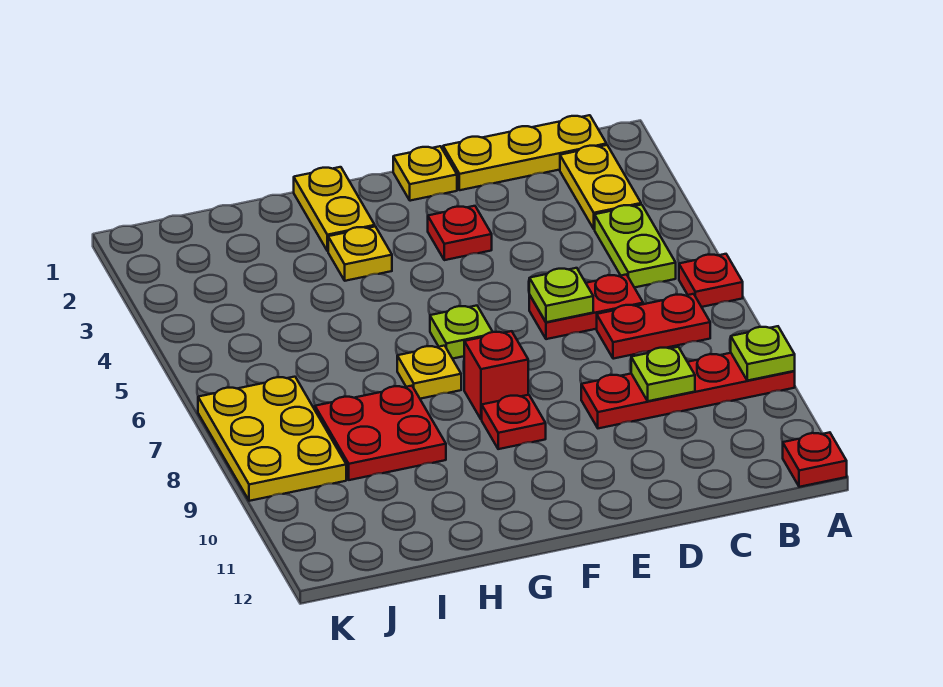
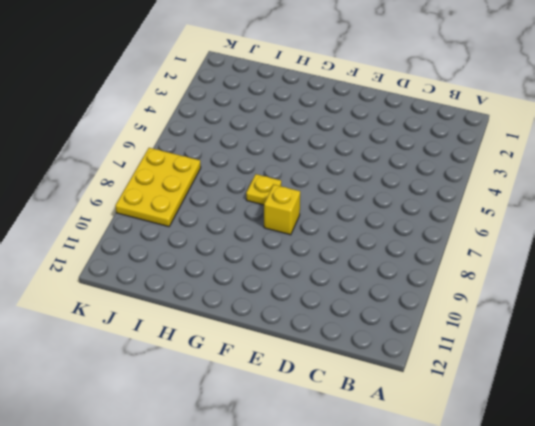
yellow brick F8 level 1 -> red brick F8 level 1
none -> red plate A6 level 1
none -> red plate A9:D9 level 1
none -> red plate A12 level 1

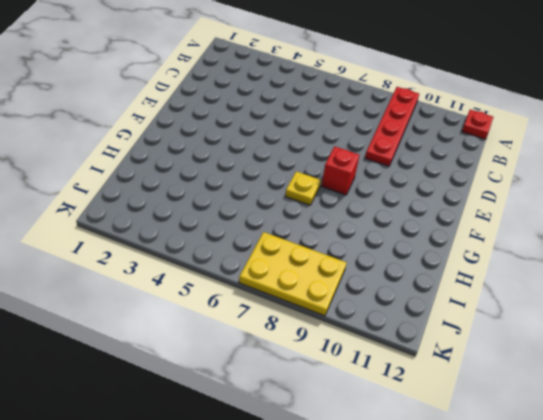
none -> red plate A6 level 1
none -> yellow plate B1:D1 level 1
none -> yellow plate B2:B3 level 1

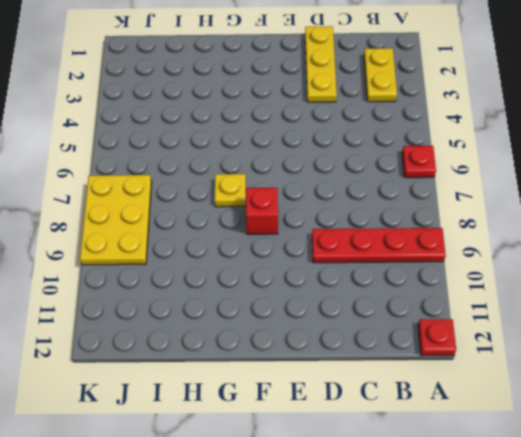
yellow plate D1:D3 level 1 -> yellow plate B1:D1 level 1
none -> lime plate B4:B5 level 1
none -> red plate B7:C7 level 1
none -> red plate C6:D6 level 1

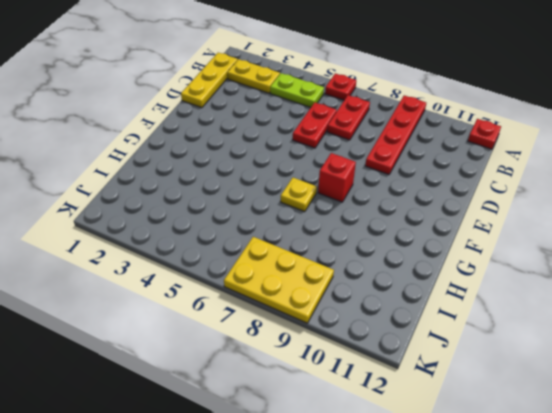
none -> yellow plate E1 level 1
none -> red plate E3 level 1
none -> lime plate F6 level 1

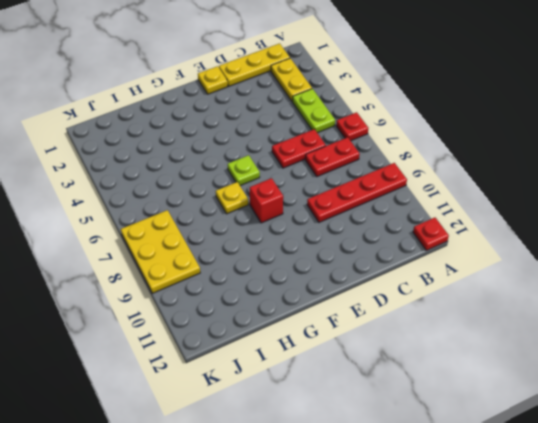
none -> red plate E3 level 1
none -> red plate F9 level 1
none -> yellow plate G1:G2 level 1

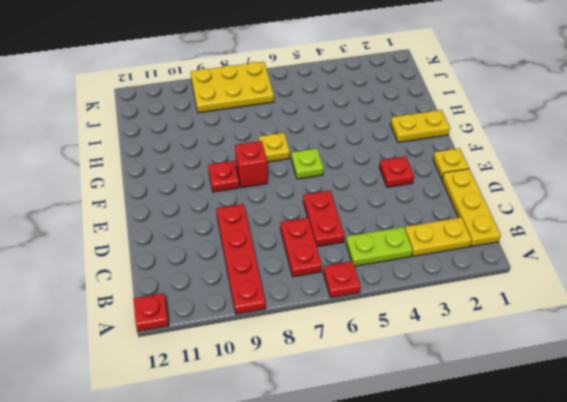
none -> yellow plate G3 level 1
none -> red plate H8:I9 level 1
none -> lime plate A9 level 2

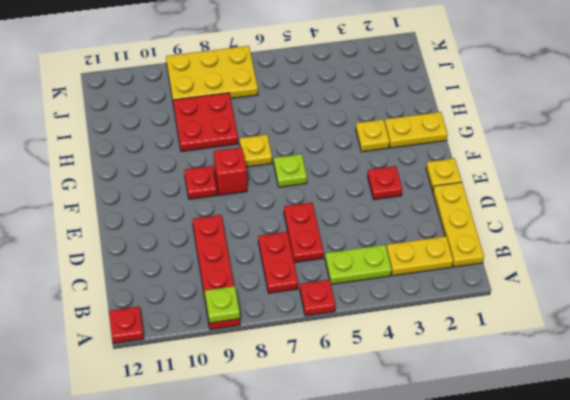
none -> lime plate C9 level 2
none -> lime plate D6 level 2

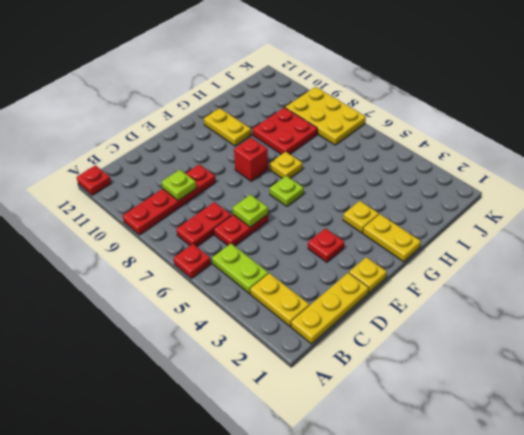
yellow plate G10:G11 level 1 -> none
none -> red plate F9 level 1
none -> lime plate A9 level 2

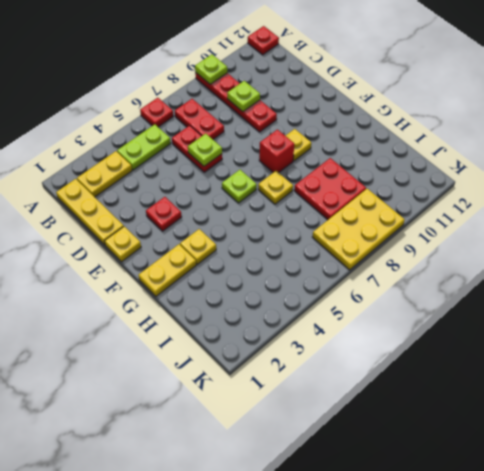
yellow plate F9 level 1 -> red plate F9 level 1

